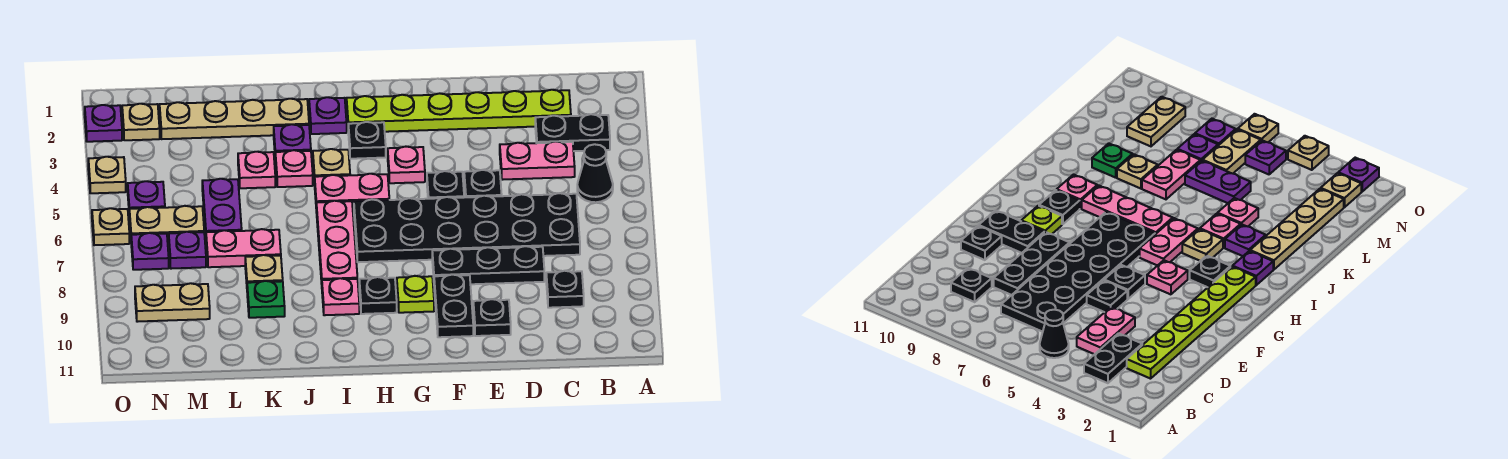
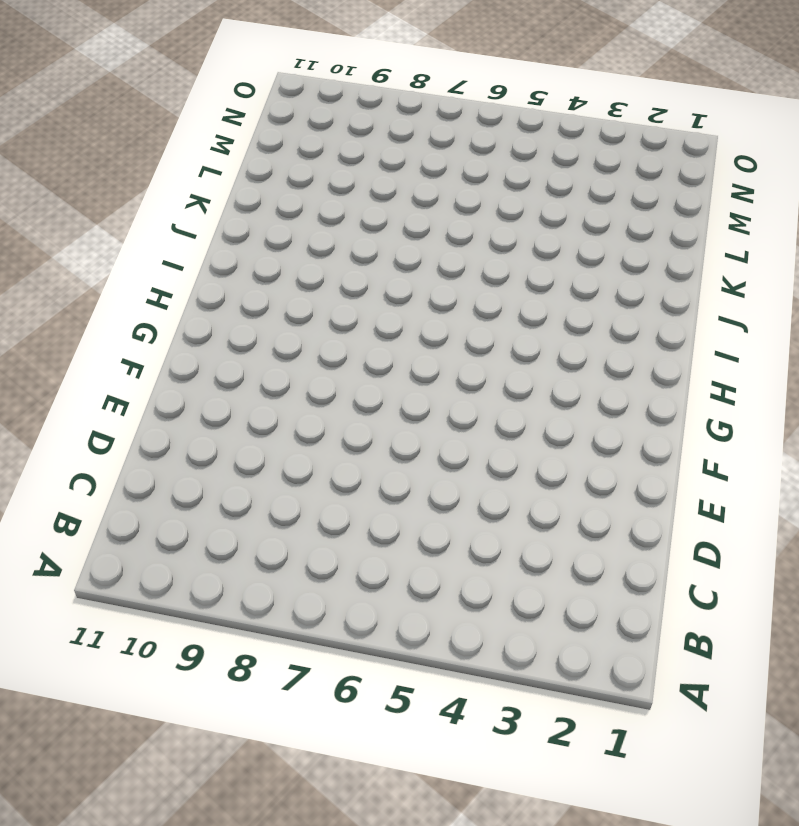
none -> black plate B3:C3 level 1
none -> black cone B5 level 1
none -> lime plate C2:H2 level 1
none -> pink plate C4:D4 level 1

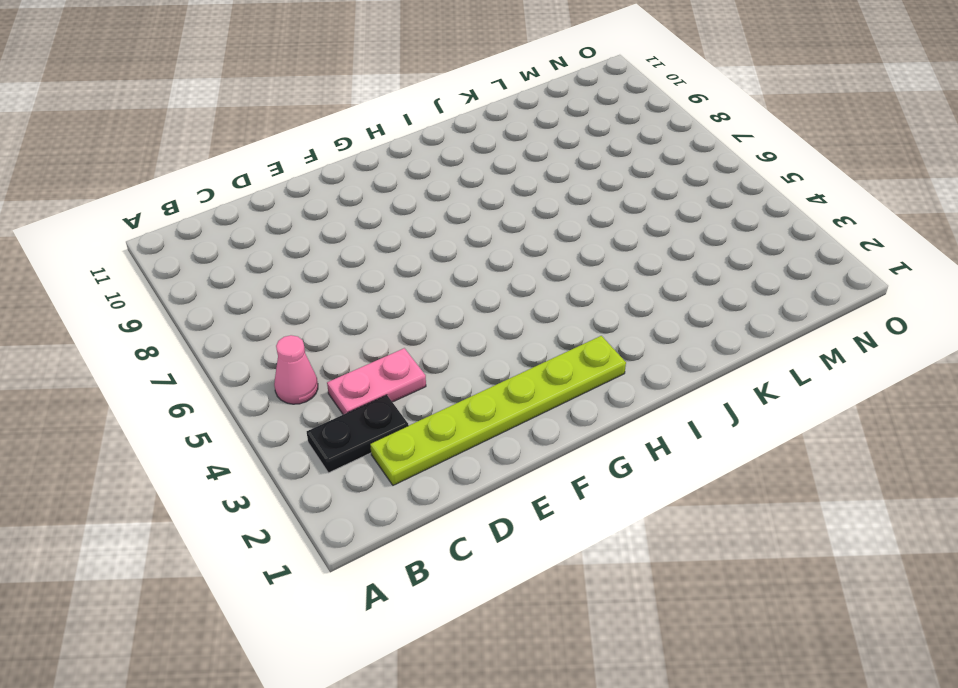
pink cone B5 level 1 -> black cone B5 level 1
none -> black plate C6:H7 level 1
none -> black plate C9 level 1
none -> black plate D8:F8 level 1
none -> black plate E5 level 1

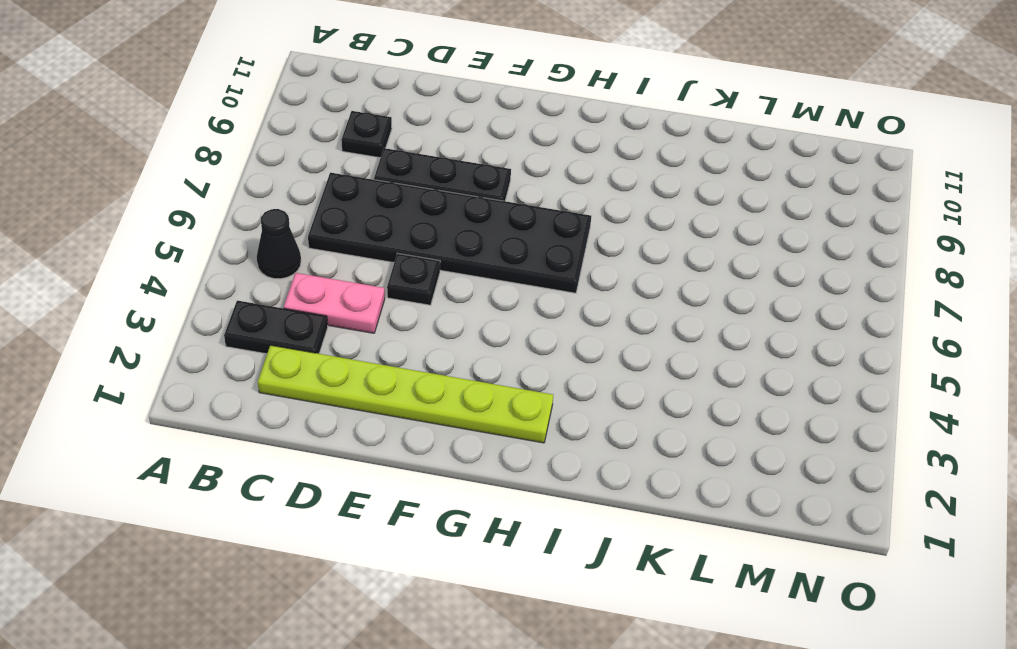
none -> black plate E10 level 1
none -> black plate F5 level 1
none -> black plate F9:F10 level 1
none -> pink plate G4 level 1

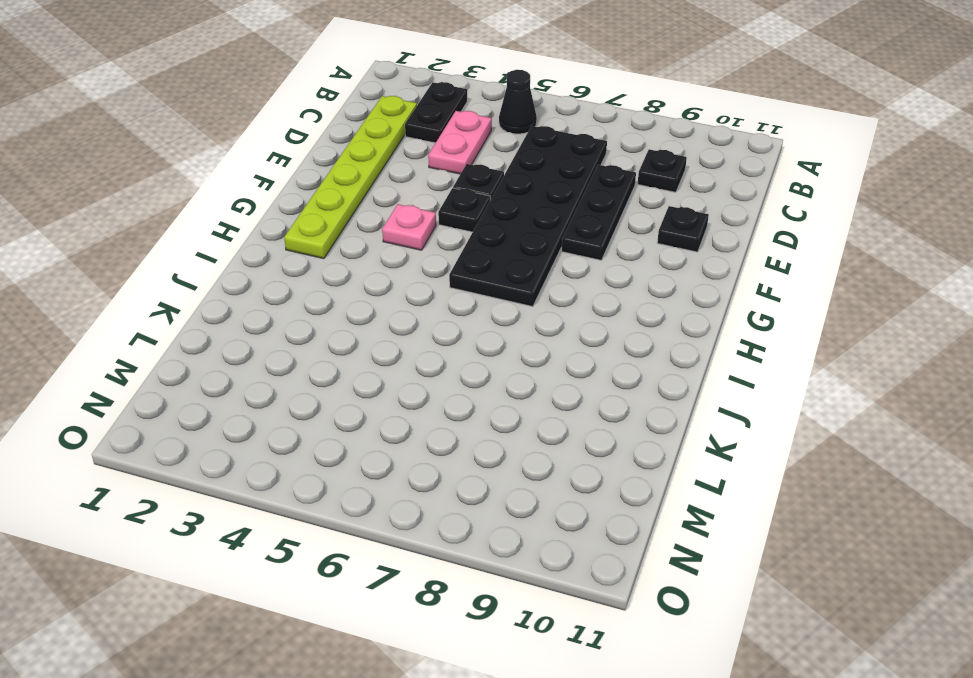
none -> black plate F9:F10 level 1
none -> lime plate G9 level 1
none -> black plate H3 level 1
none -> pink plate H5:I5 level 1

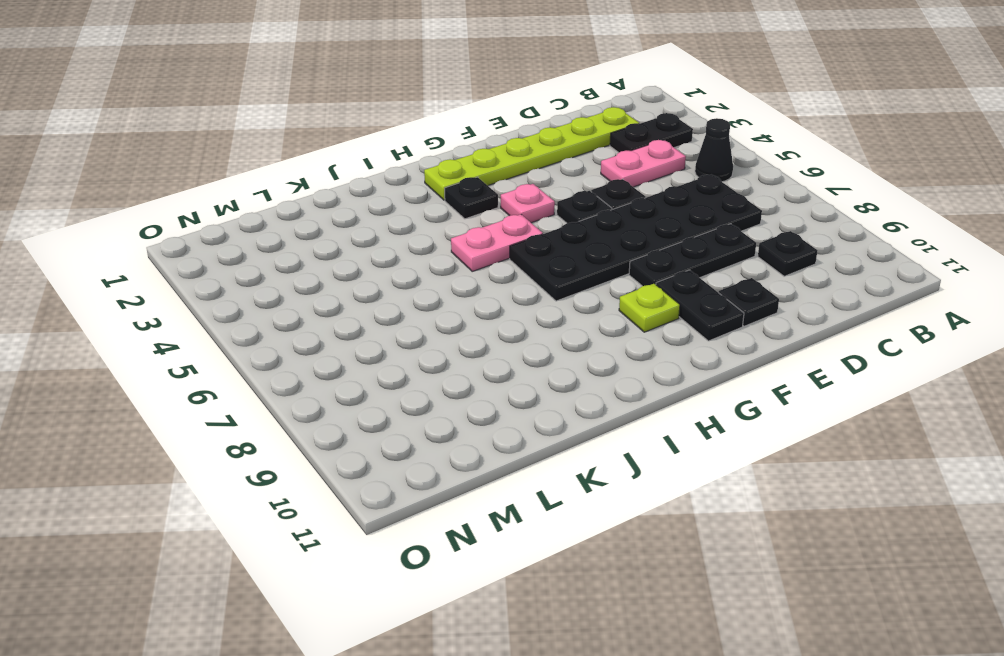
none -> black plate H9 level 1
none -> purple plate I2 level 1
none -> tan plate I4 level 1
none -> pink plate I6:I8 level 1

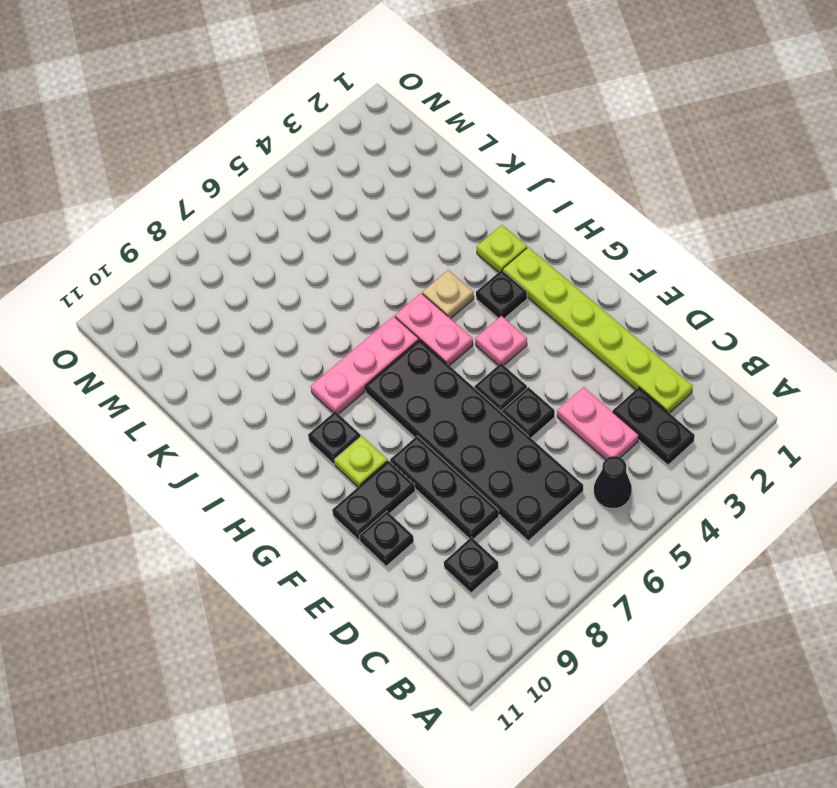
lime plate I2 level 1 -> purple plate I2 level 1
none -> pink plate I9 level 1
none -> tan plate J2:M2 level 1
none -> purple plate J3 level 1
none -> pink plate J4 level 1

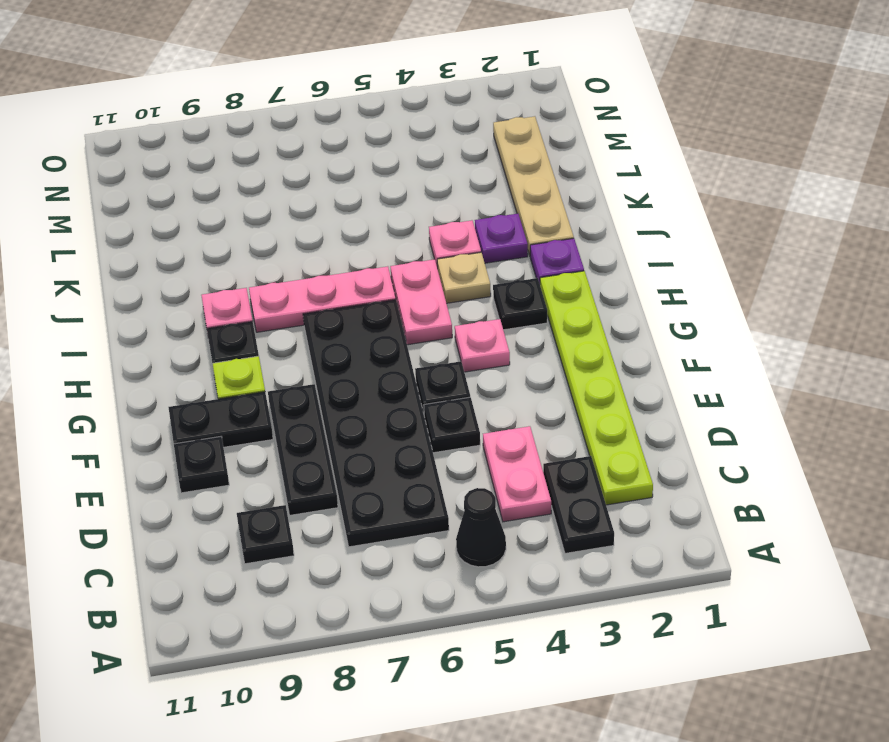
none -> pink plate K4 level 1
none -> pink plate K7:L7 level 1
none -> tan plate K8 level 1
none -> green plate K9 level 1

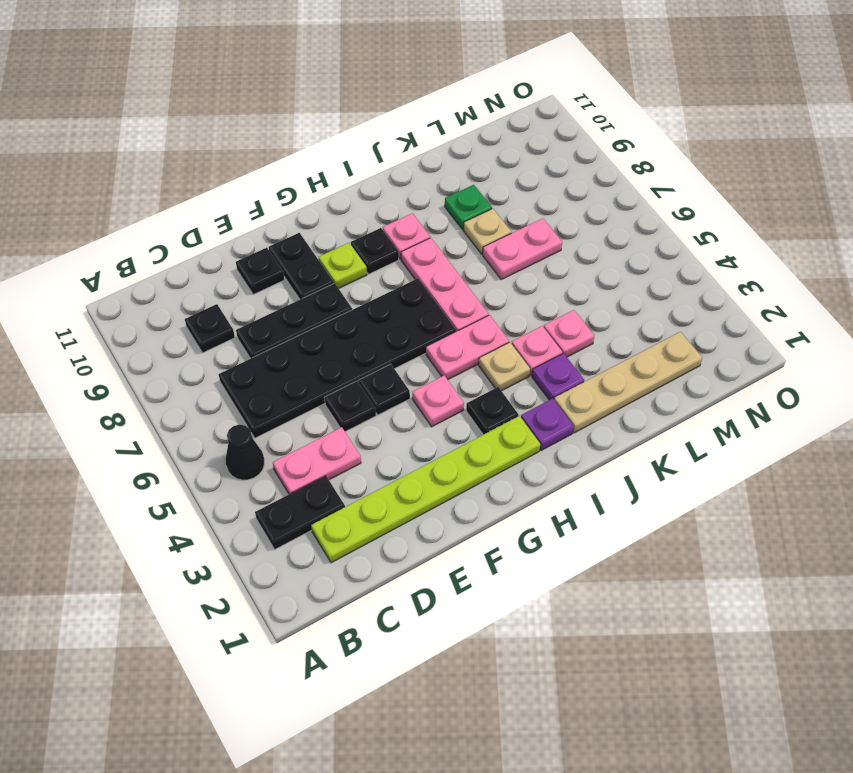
none -> purple plate L5:L6 level 1
none -> tan plate M6:N6 level 1
none -> purple plate M7 level 1
none -> tan plate M9:N9 level 1

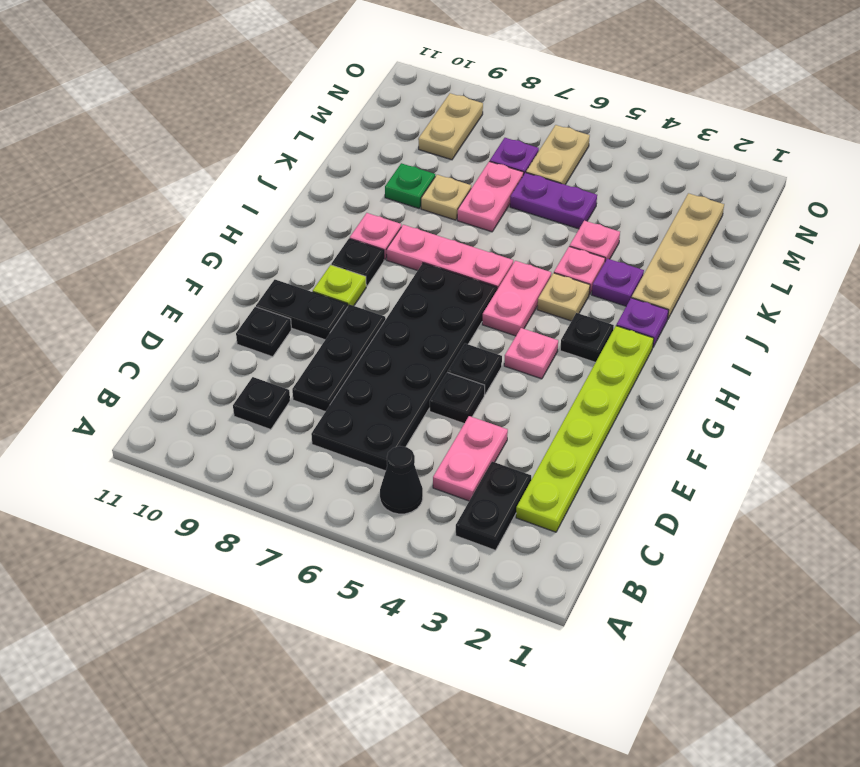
none -> tan plate N2 level 1
none -> purple plate N5 level 1
none -> purple plate N7 level 1
none -> purple plate O2 level 1

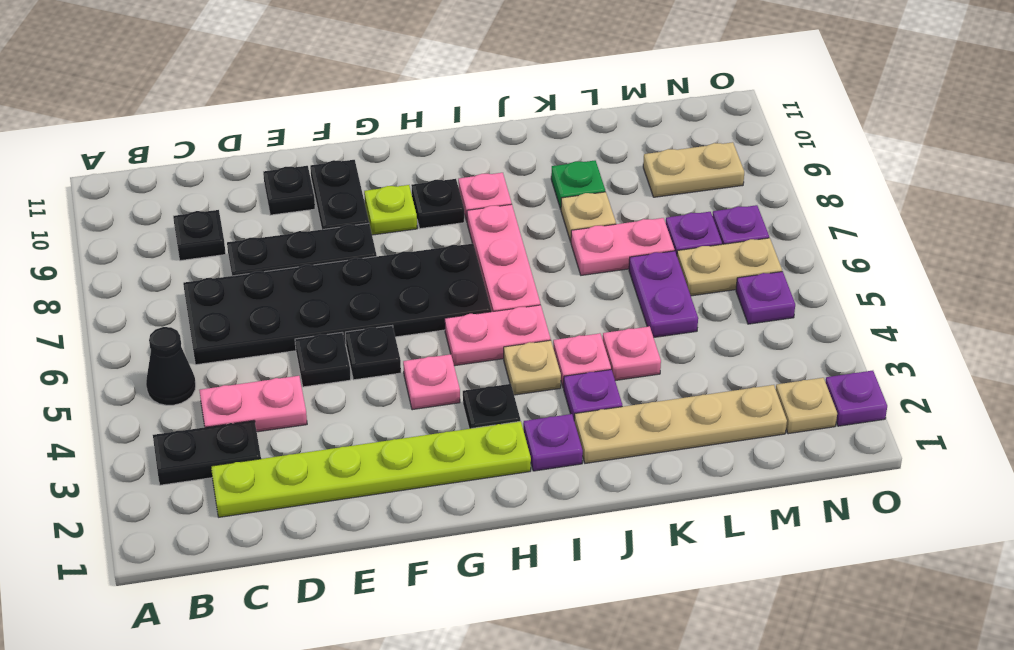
none -> tan plate O4 level 1
none -> tan plate O6 level 1

